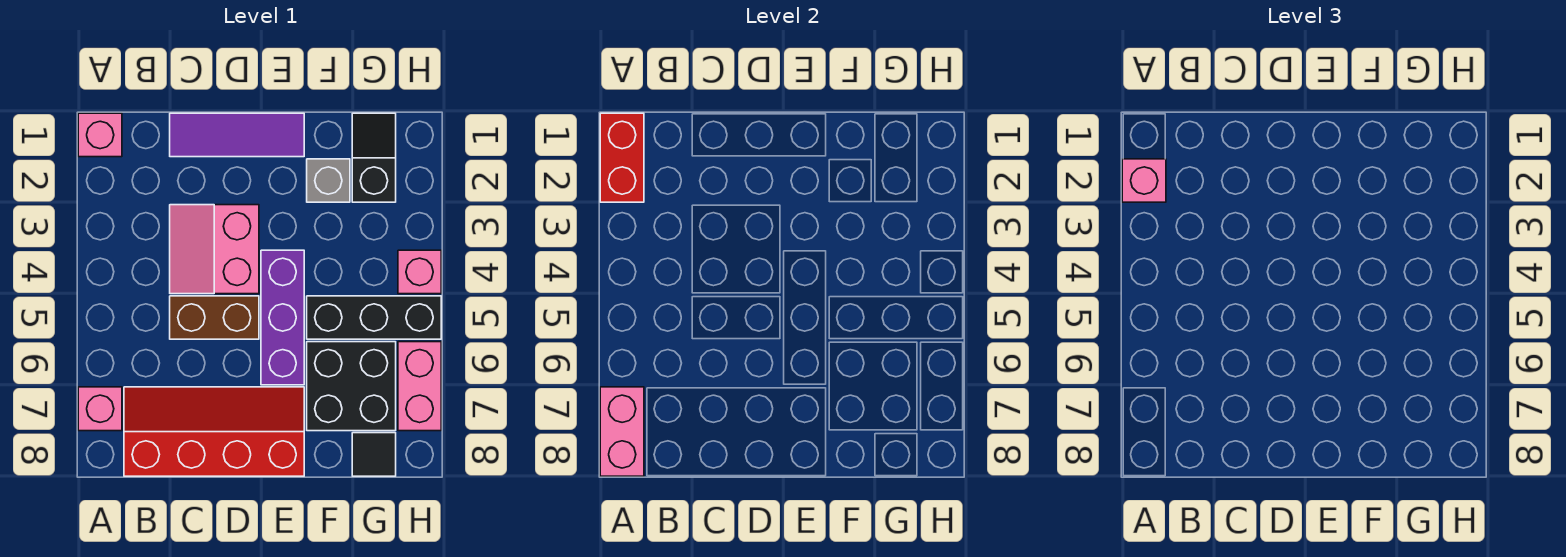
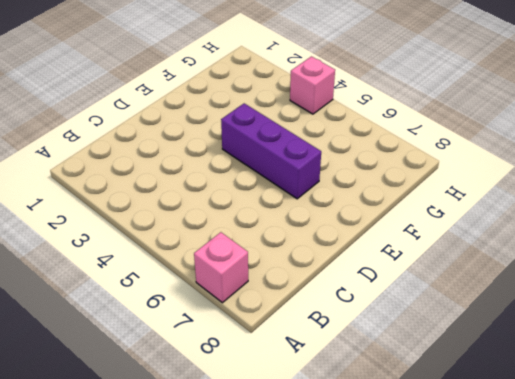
none -> pink brick A1 level 1
none -> red slope B7:E8 level 1 top 8
none -> purple tile C1:E1 level 1

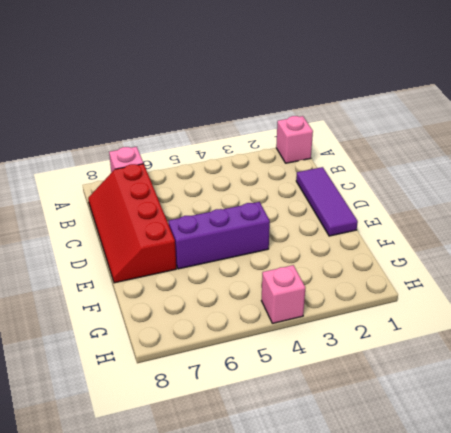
red slope B7:E8 level 1 top 7 -> red slope B7:E8 level 1 top 8
none -> pink slope C3:D4 level 1 top D
none -> brown brick C5:D5 level 1
none -> grey brick F2 level 1

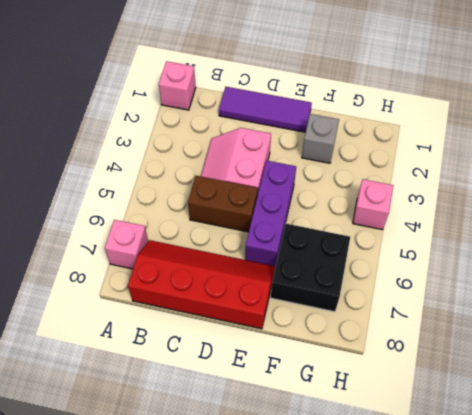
none -> black brick F5:H5 level 1
none -> black slope G1:G2 level 1 top 2
none -> black tile G8 level 1

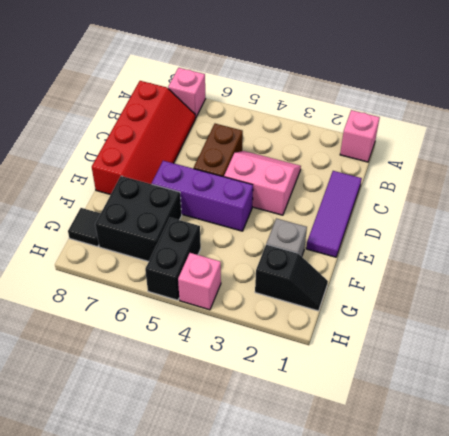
black brick G5:H5 level 1 -> black brick F5:H5 level 1
none -> pink brick H6:H7 level 1
none -> red brick A1:A2 level 2
none -> pink brick A7:A8 level 2

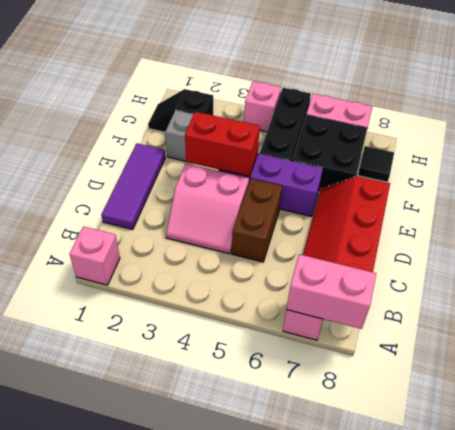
red brick E3:E4 level 2 -> red brick A1:A2 level 2
none -> pink brick A2 level 3

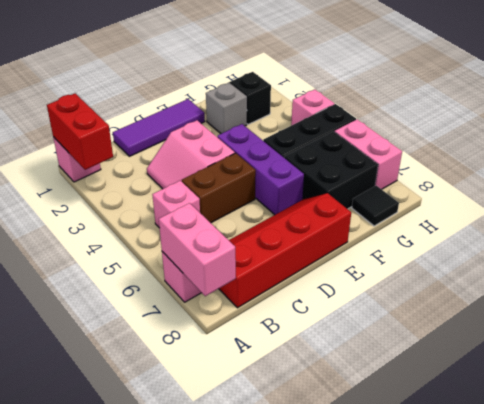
pink brick B5 level 1 -> pink brick A2 level 3

